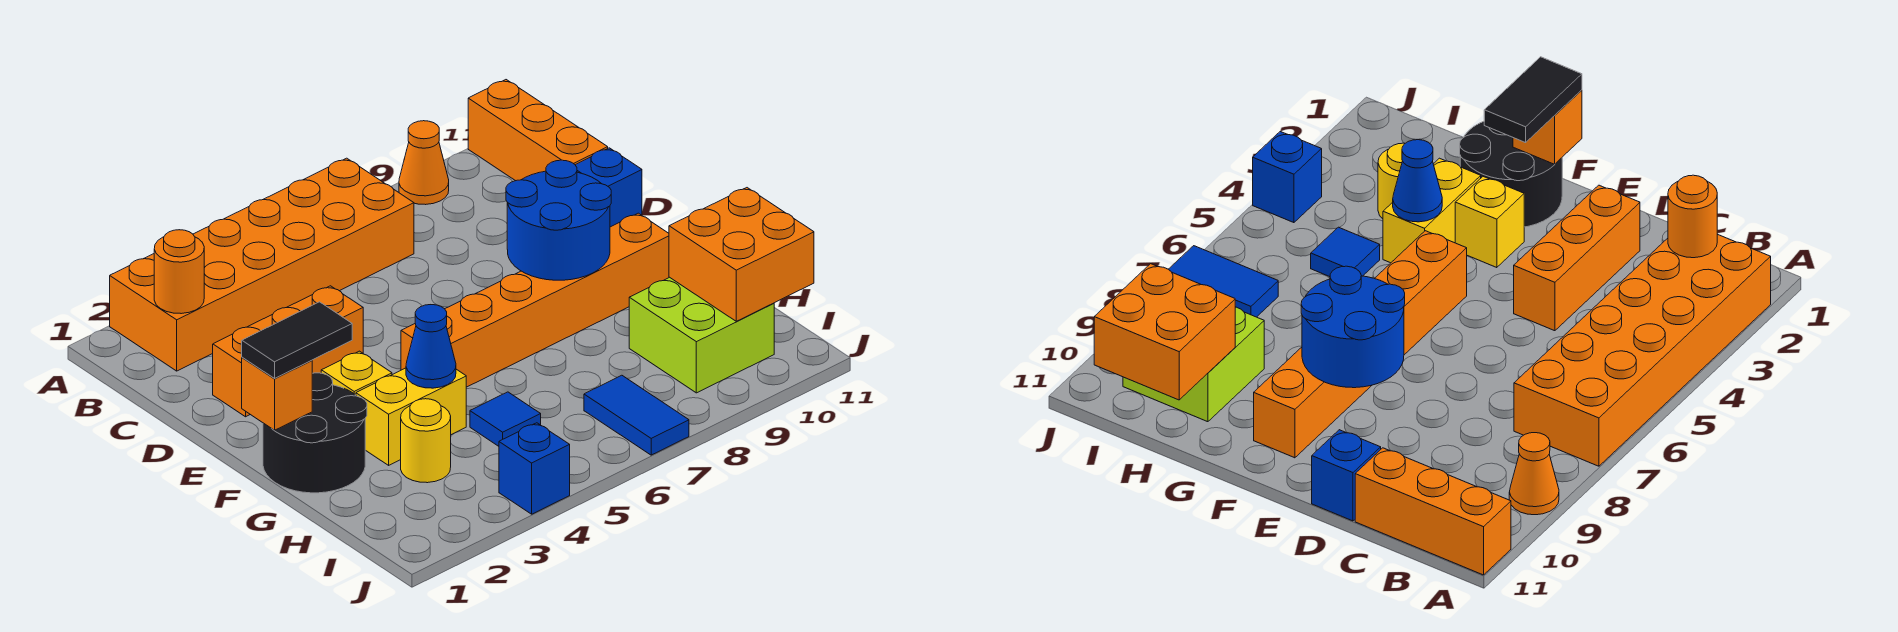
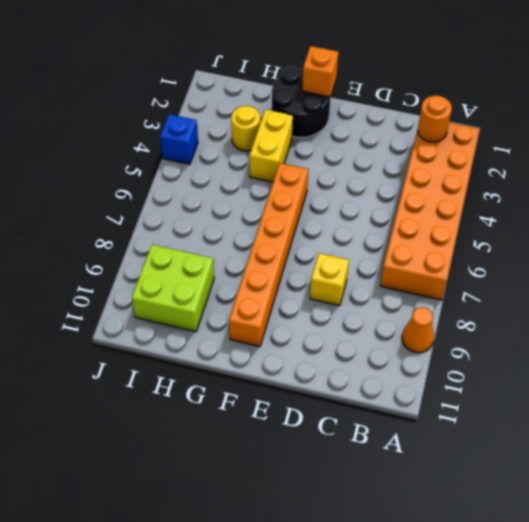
yellow brick D8 level 1 -> yellow brick F3 level 1
none -> orange brick A11:C11 level 1
none -> orange brick D2:D4 level 1
none -> blue brick D11 level 1

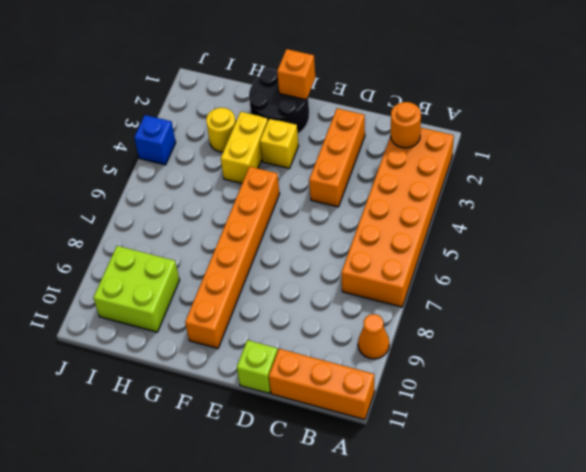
lime brick D11 level 1 -> blue brick D11 level 1
none -> blue tile H5 level 1
none -> blue tile I7:J7 level 1
none -> blue round brick E8:F9 level 2

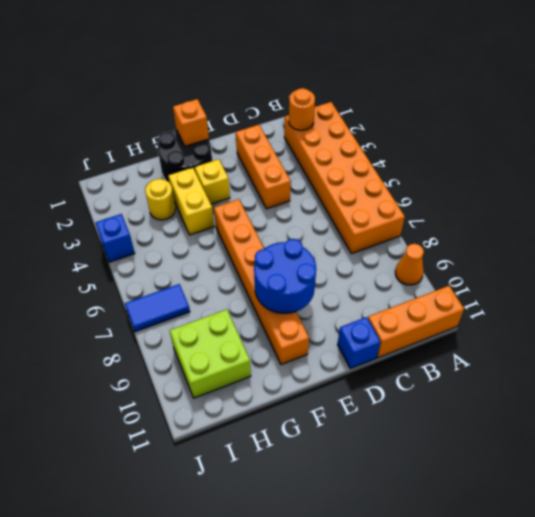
none -> blue tile H5 level 1
none -> blue cone G4 level 2
none -> orange brick H10:I11 level 2

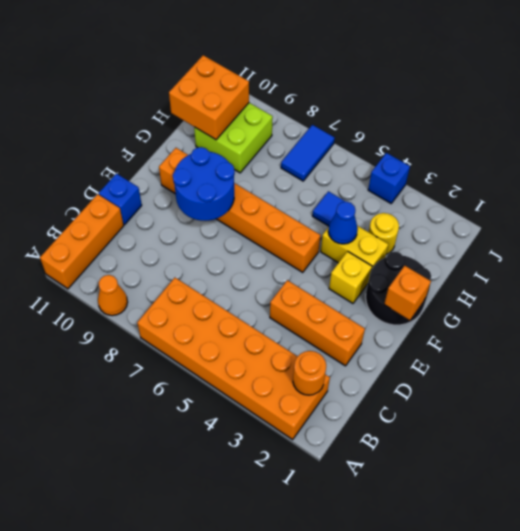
none -> black tile F1:F2 level 3

